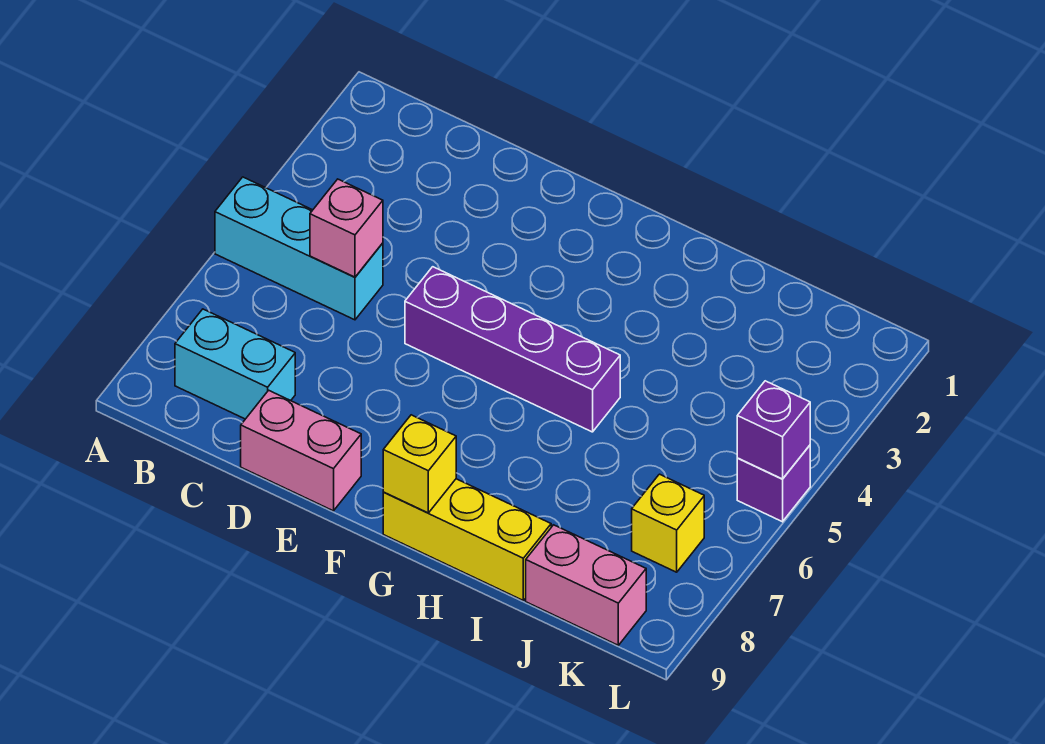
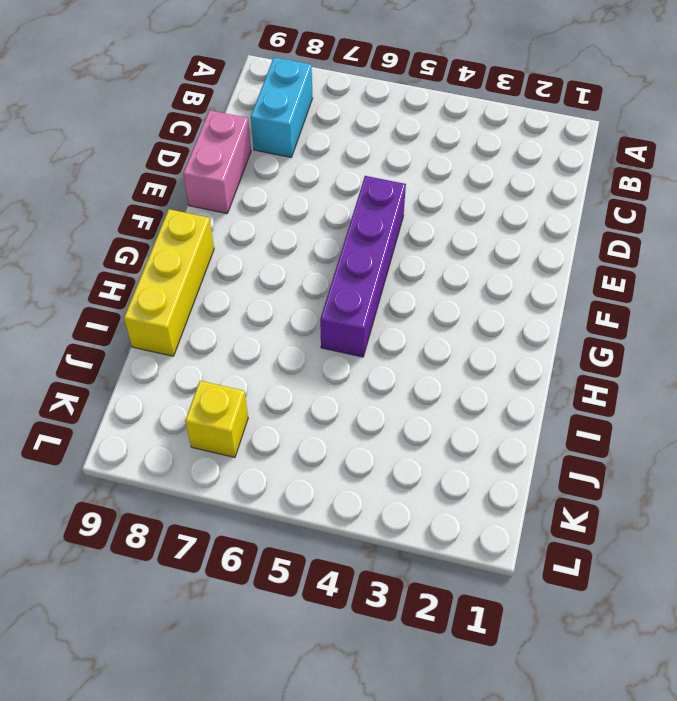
none -> cyan brick A5:C5 level 1
none -> pink brick J9:K9 level 1

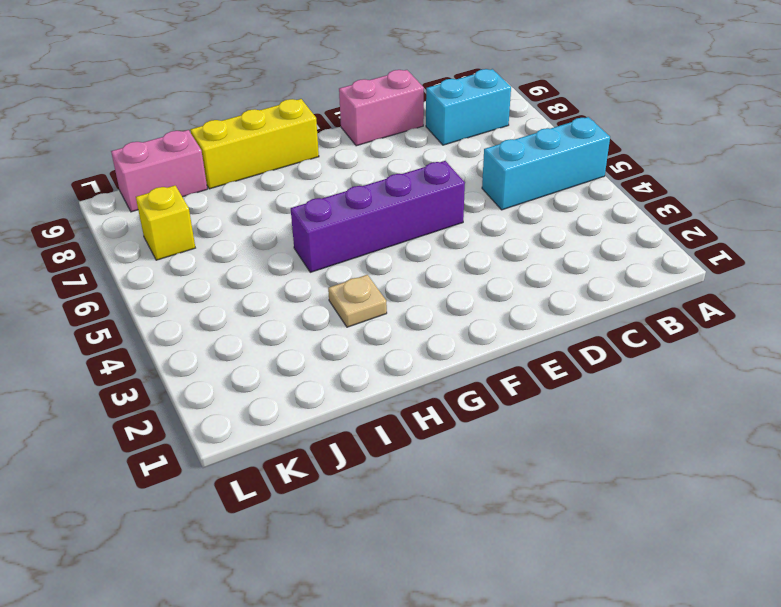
tan plate H3 level 1 -> none
none -> purple brick L5 level 1
none -> pink brick C5 level 2

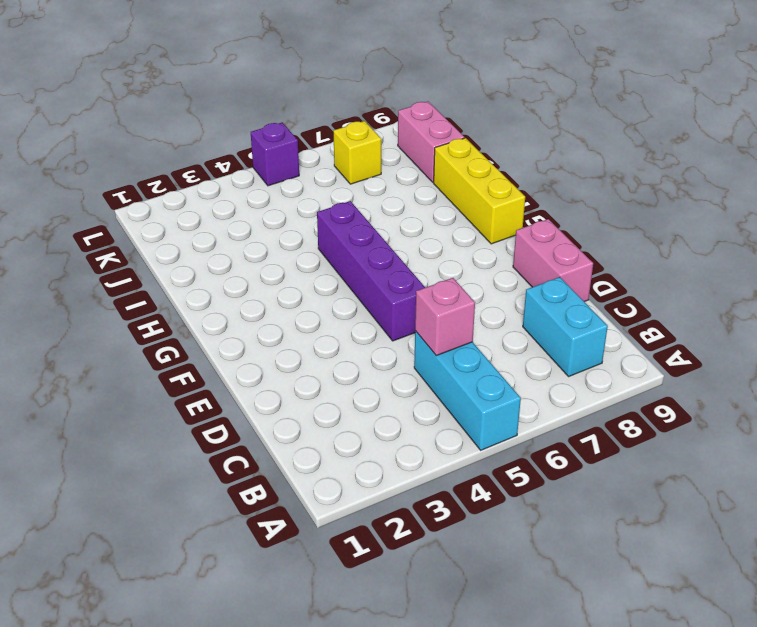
none -> yellow brick G9 level 2
none -> purple brick L5 level 2

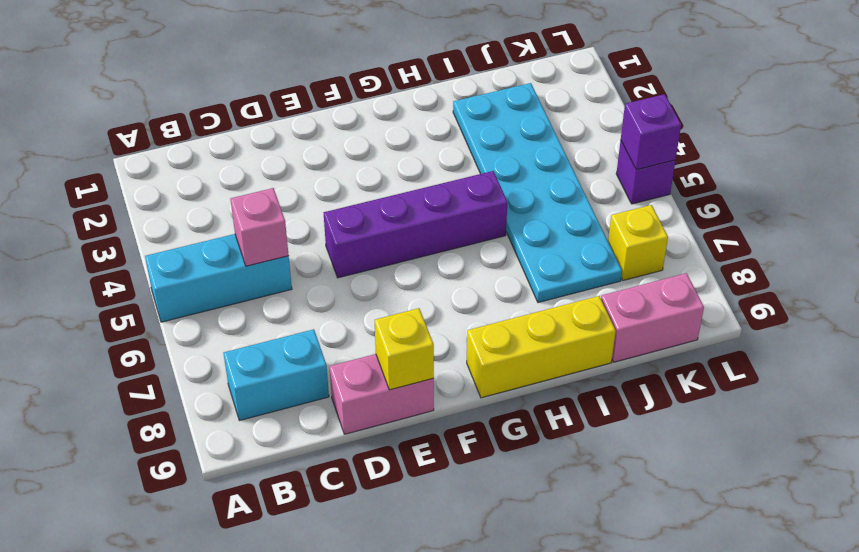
yellow brick E9 level 2 -> yellow brick G9 level 2
cyan plate I2:J7 level 1 -> none

